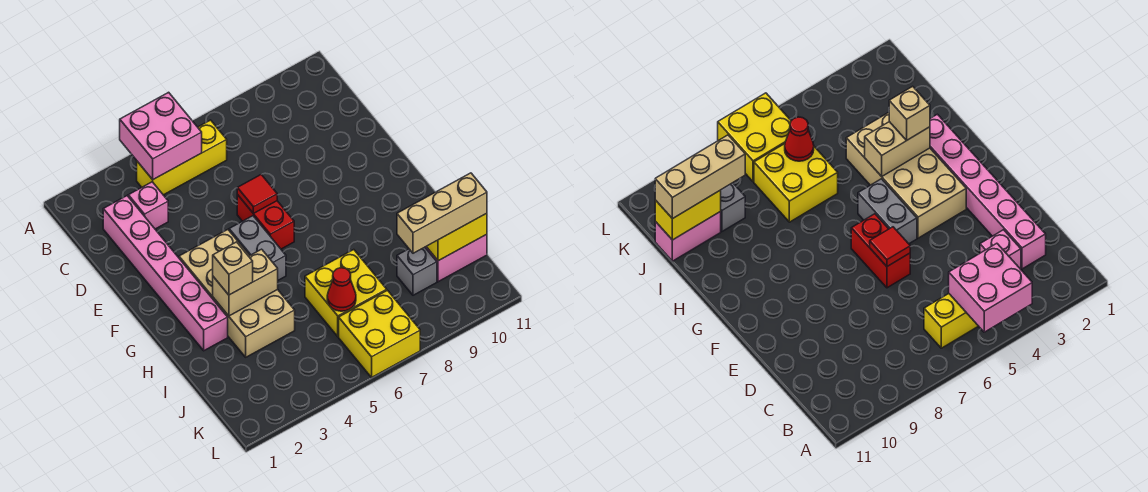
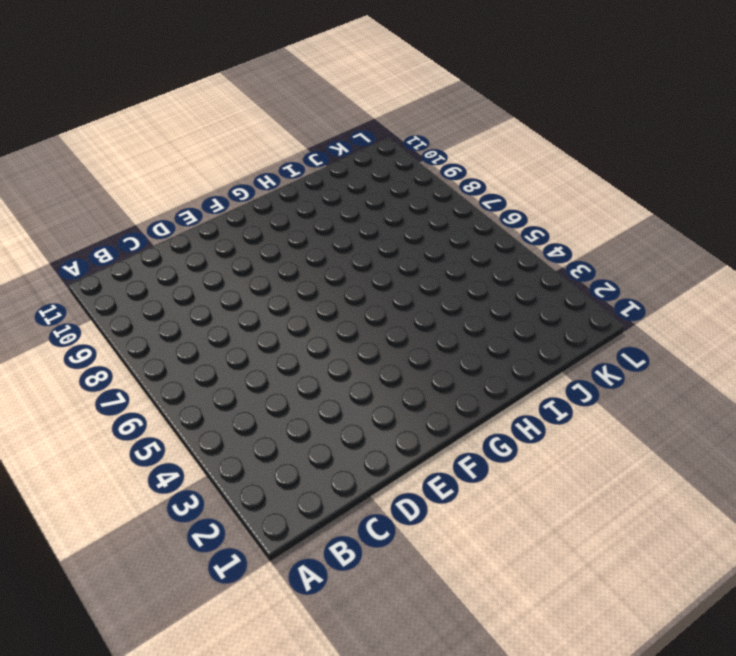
none -> yellow brick B4:B6 level 1
none -> pink brick C2:H2 level 1
none -> pink brick C3 level 1

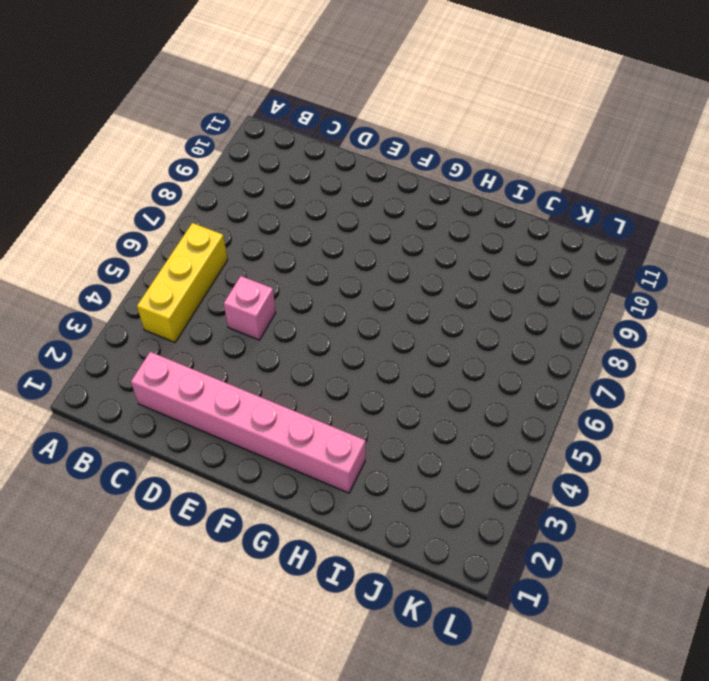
pink brick D5 level 1 -> pink brick C3 level 1
none -> red brick E6:F6 level 1
none -> tan brick F3:I4 level 1
none -> grey brick F5:G5 level 1

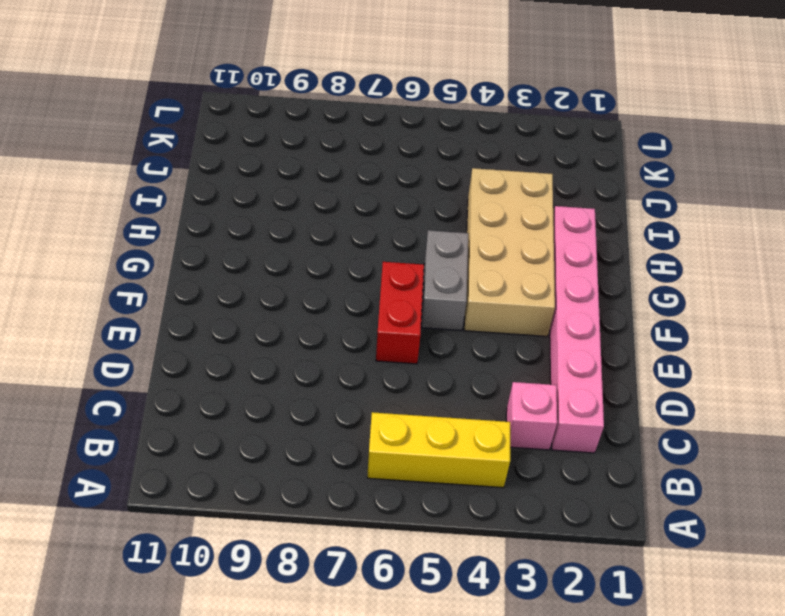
none -> yellow brick I6:J7 level 1
none -> grey brick J9 level 1
none -> pink brick J10:J11 level 1

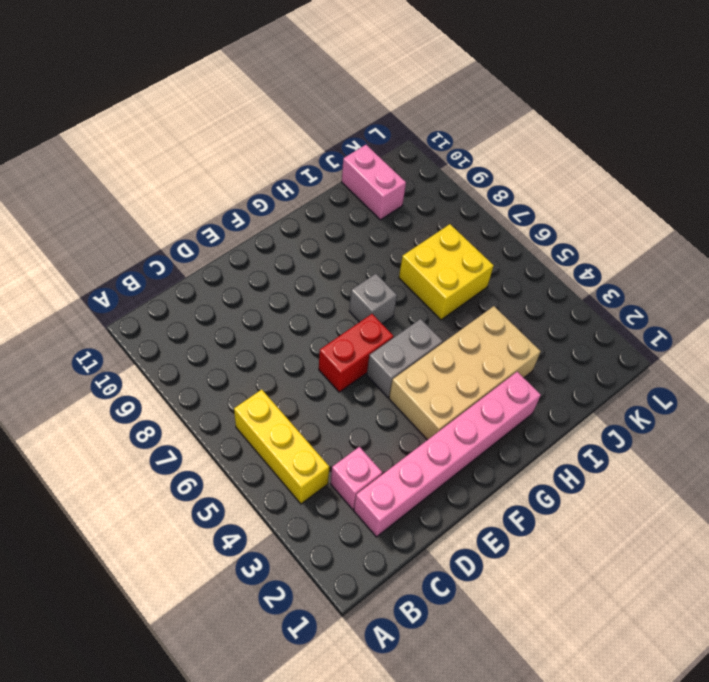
grey brick G7 level 1 -> grey brick J9 level 1
none -> yellow brick K6:L7 level 1
none -> pink brick A4:B5 level 2
none -> red tile E6 level 2

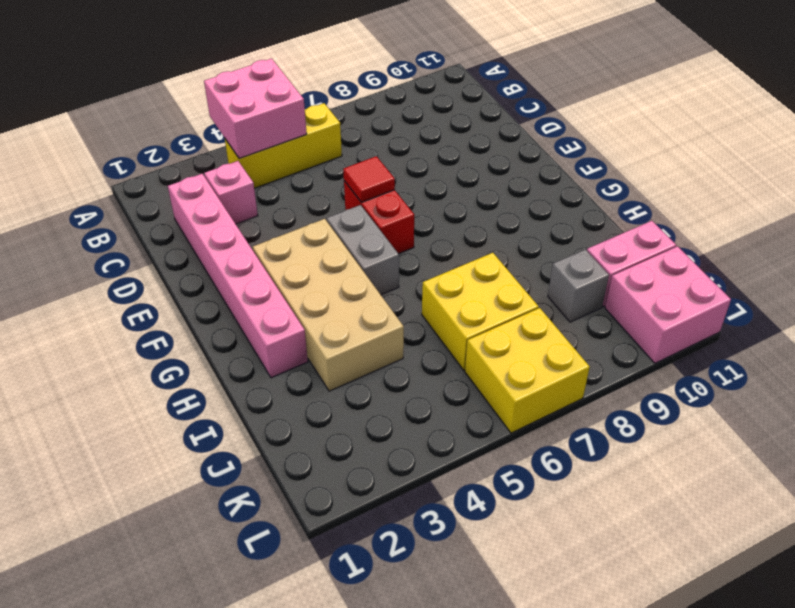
pink brick K10:L11 level 1 -> none
none -> tan brick H3:H4 level 2
none -> red cone J6 level 2
none -> yellow brick J10:J11 level 2

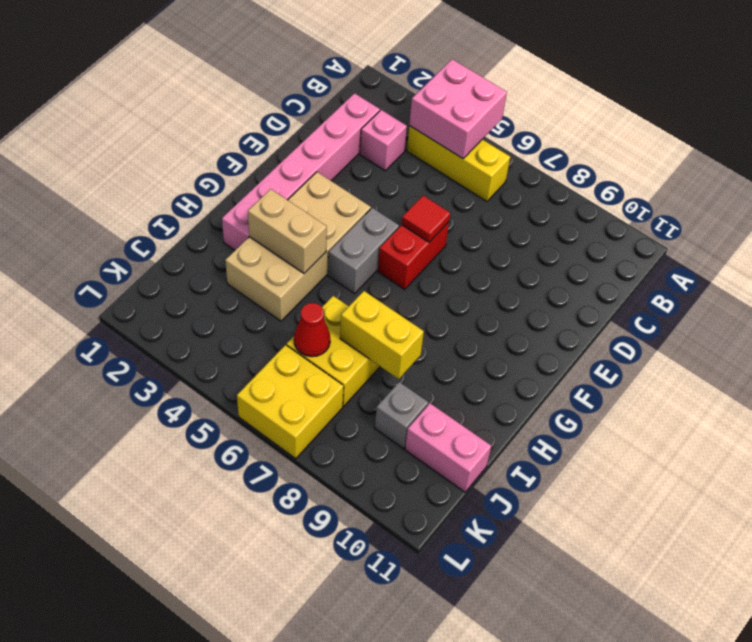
yellow brick I7:I8 level 2 -> yellow brick J10:J11 level 2
none -> tan brick H3 level 3
none -> tan brick J9:J11 level 3

